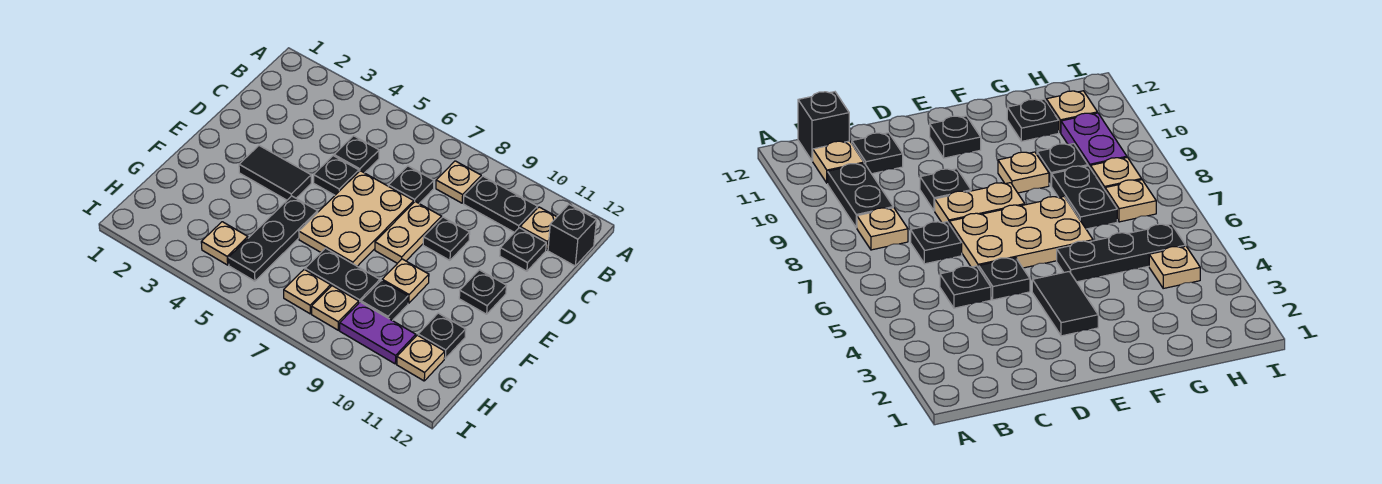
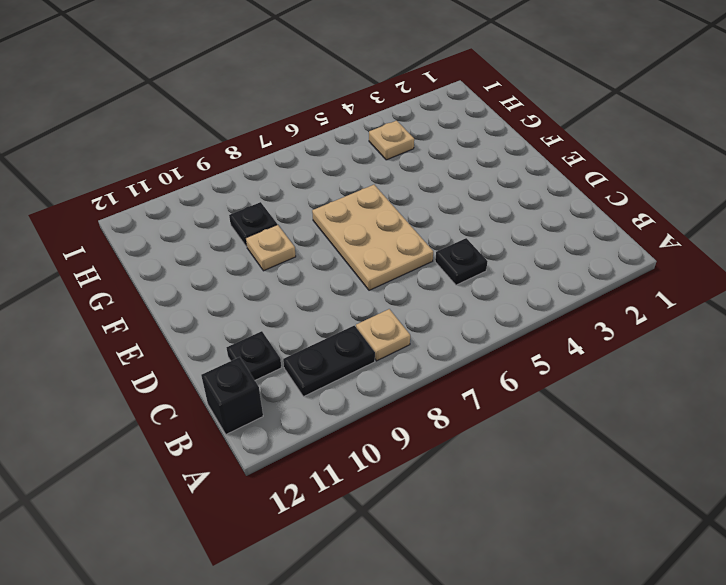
none -> tan plate B11 level 1
none -> black plate C7 level 1
none -> black plate D5 level 1

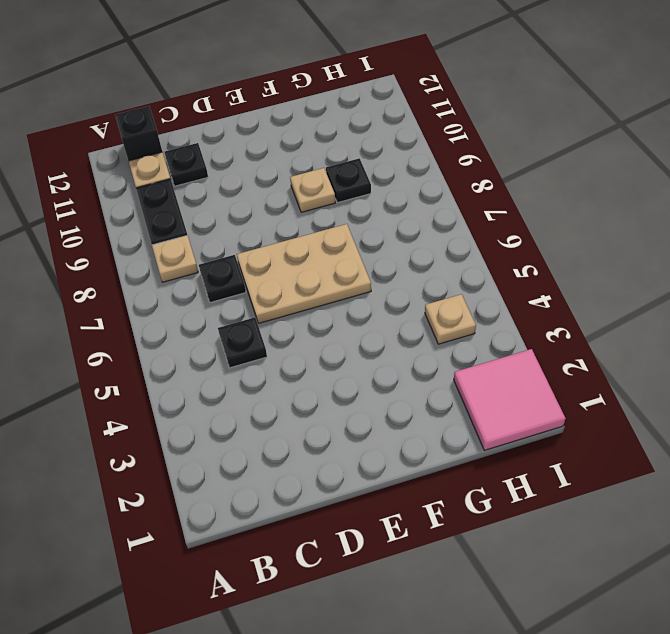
pink tile H1:I2 level 1 -> none
none -> black plate D5 level 1
none -> tan plate D8:E8 level 1
none -> black plate D9 level 1

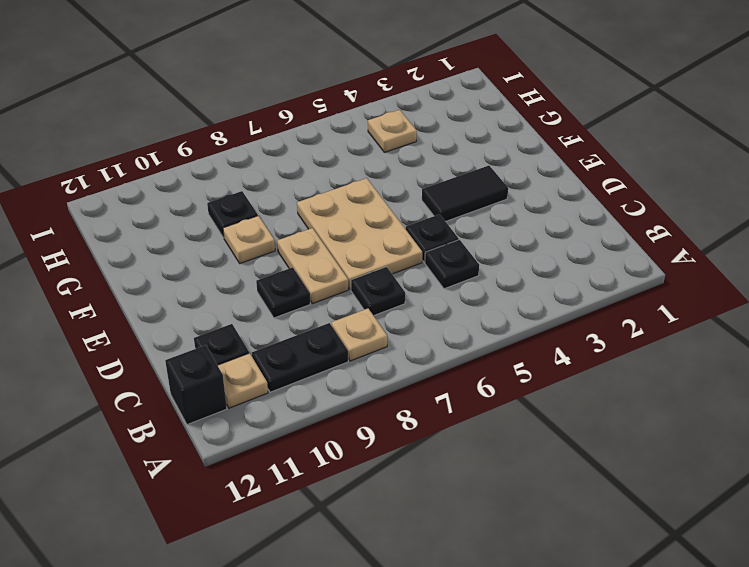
none -> black plate E11 level 1
none -> black plate F5:H5 level 1
none -> black plate G7:G8 level 1

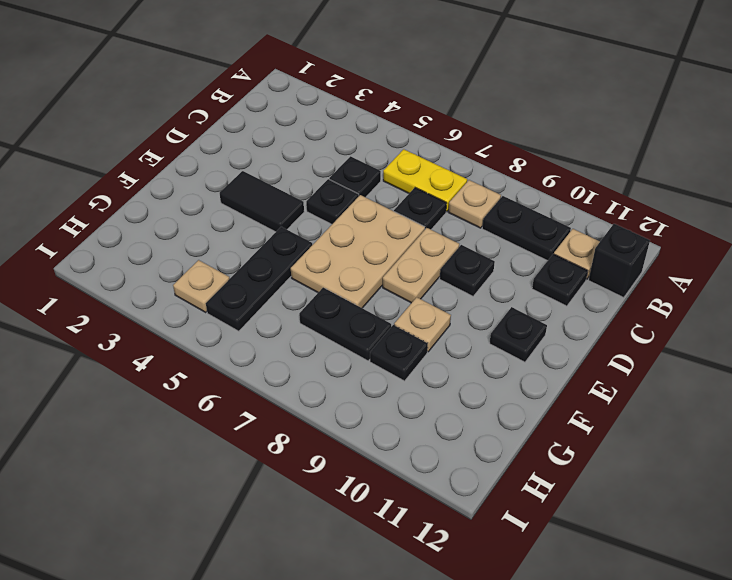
yellow plate B6:B7 level 1 -> none
none -> black plate G11 level 1
none -> tan plate H7 level 1
none -> tan plate H8 level 1

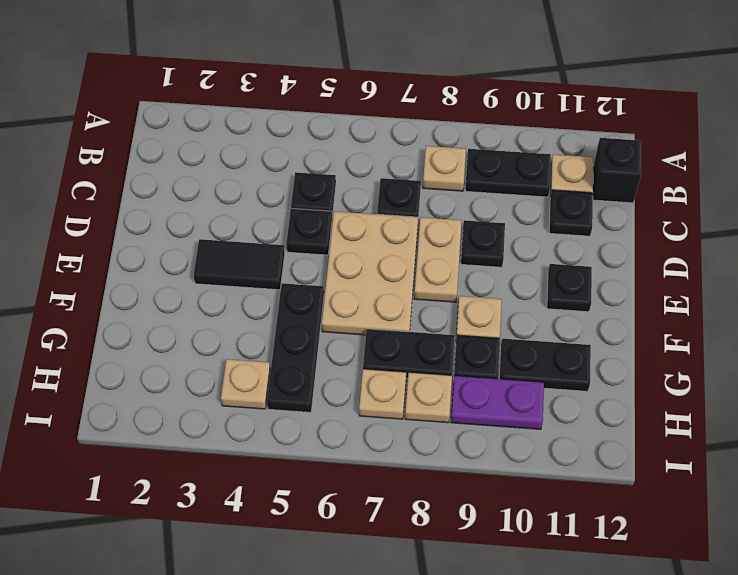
black plate G10:G11 level 1 -> black plate G11 level 1
none -> tan plate H11 level 1

